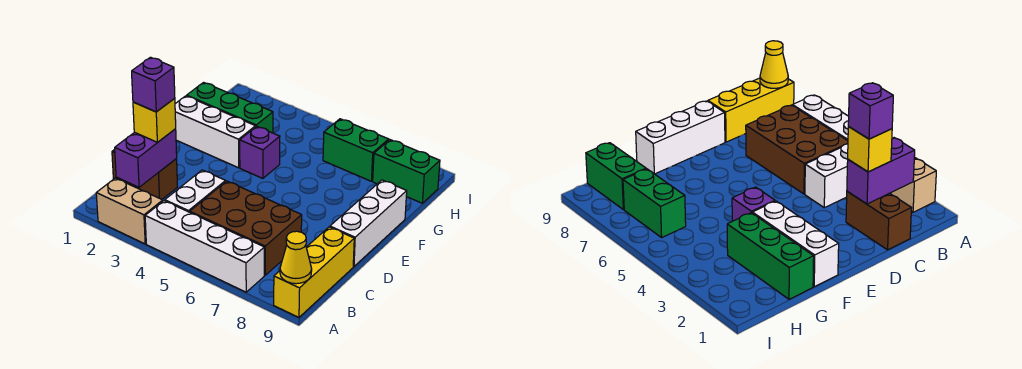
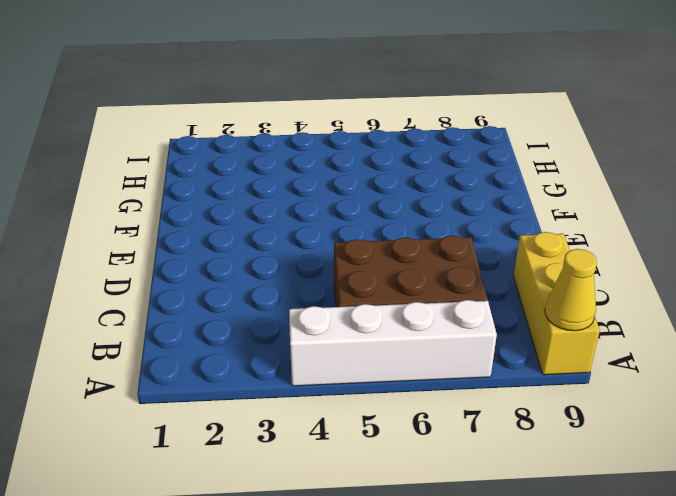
none -> tan brick A2:A3 level 1
none -> white brick B4:C4 level 1
none -> brown brick C1:C2 level 1

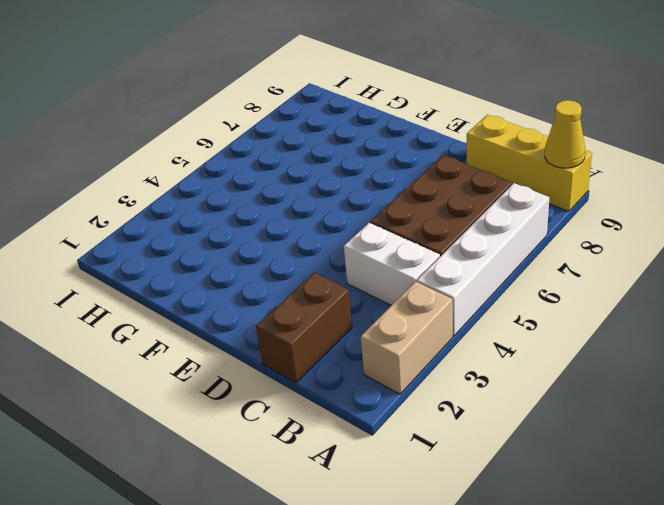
none -> white brick D9:F9 level 1
none -> white brick F1:F3 level 1
none -> purple brick F4 level 1

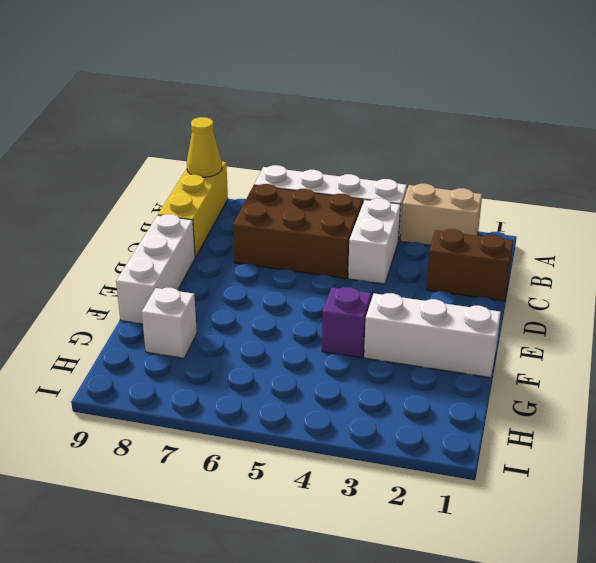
white brick G8 level 1 -> none
none -> green brick G1:G3 level 1
none -> green brick H6:H7 level 1
none -> green brick H8:H9 level 1

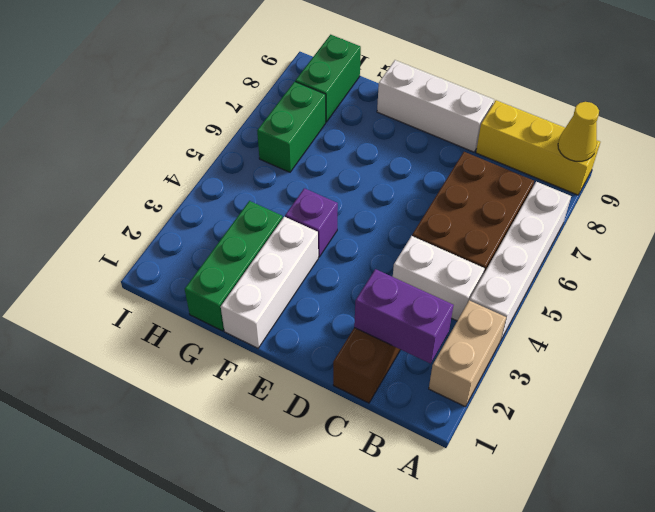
none -> yellow brick C2 level 3
none -> purple brick C2 level 4

